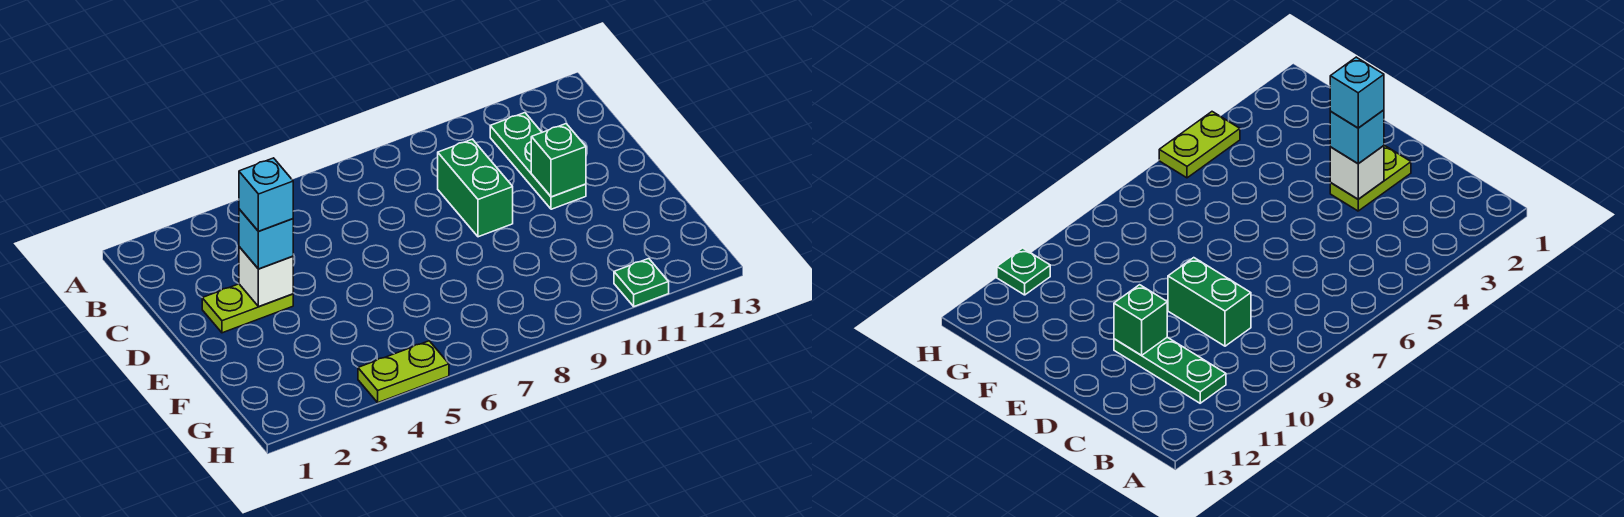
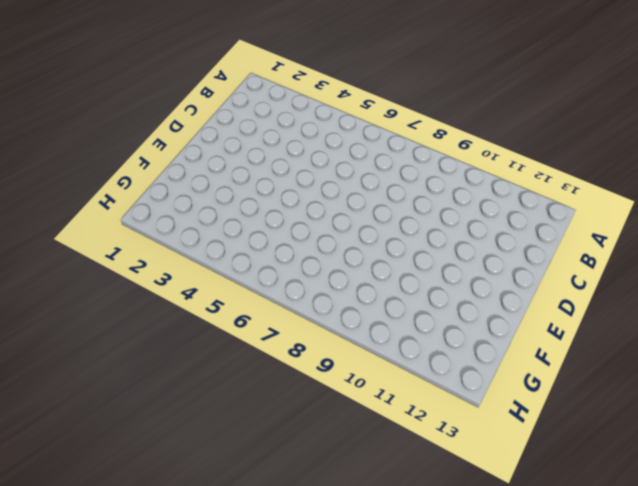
none -> green plate B11:D11 level 1
none -> green brick C9:D9 level 1

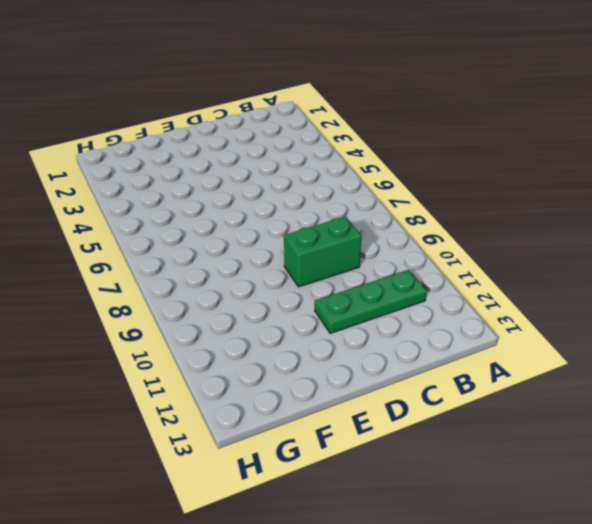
none -> lime plate D2:D3 level 1
none -> lime plate H4:H5 level 1

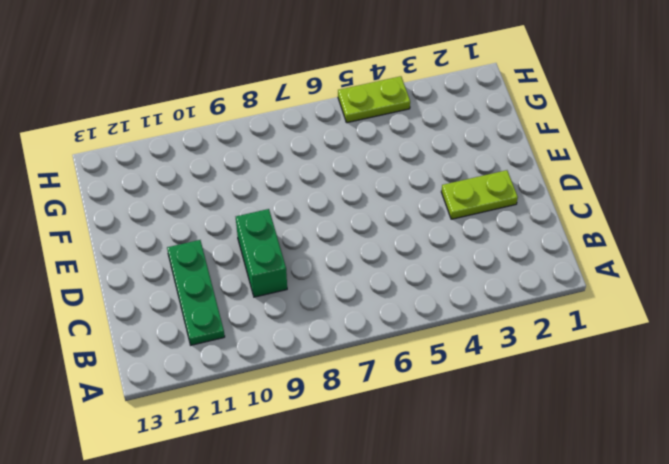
none -> green plate H11 level 1
none -> white brick D3 level 2

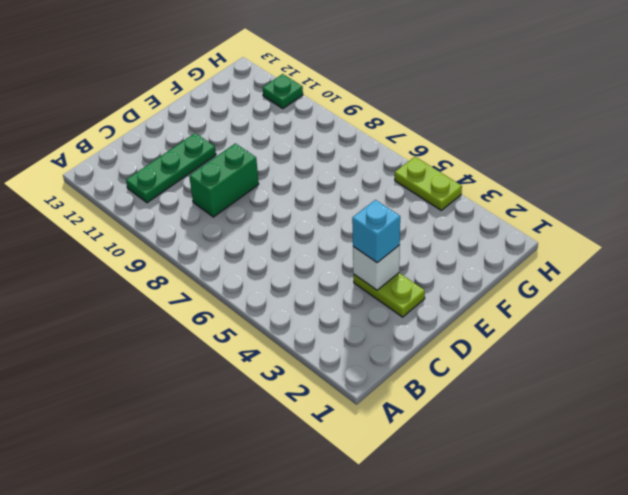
none -> green brick D11 level 2
none -> cyan brick D3 level 4

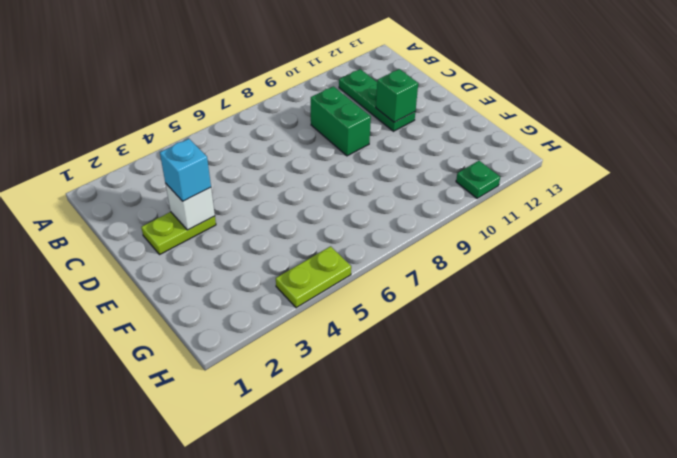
none -> cyan brick D3 level 4

